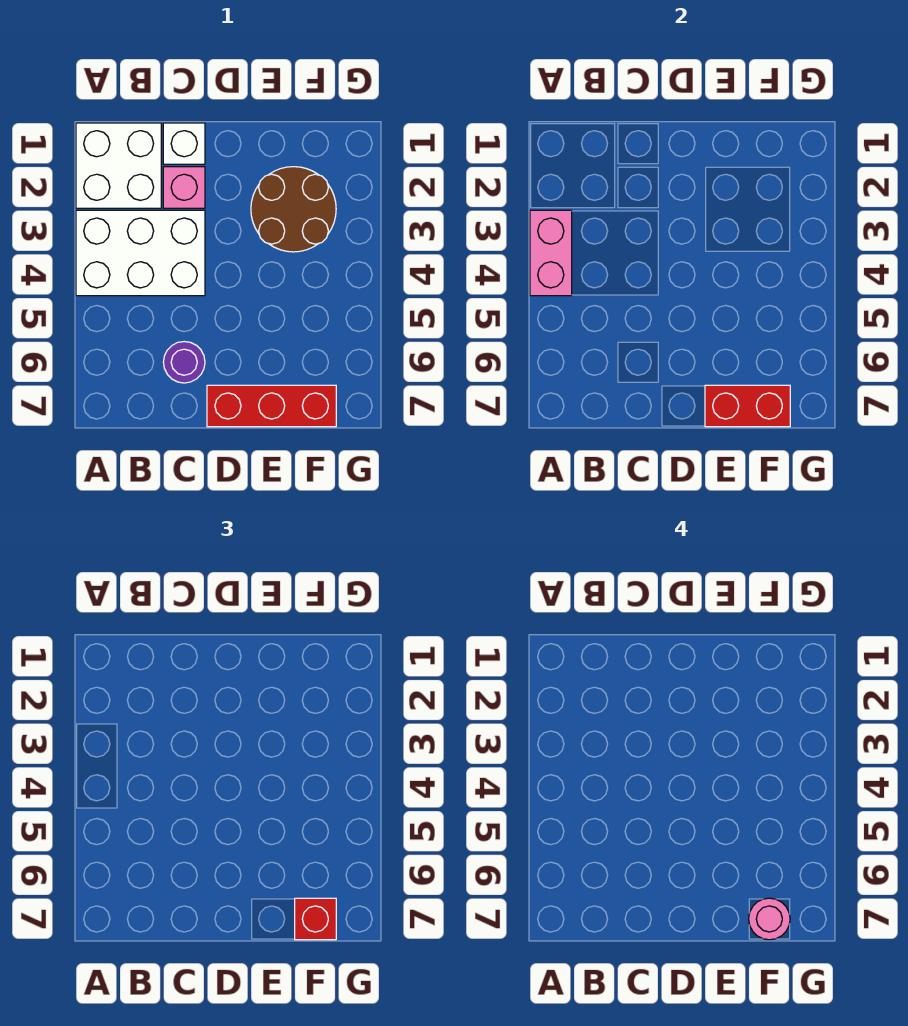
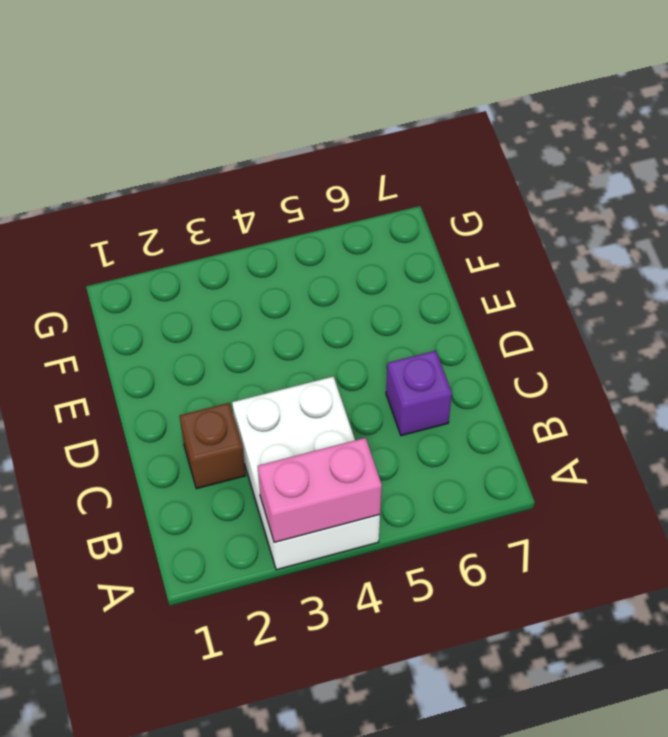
brown brick C2 level 1 -> pink brick C2 level 1
purple brick C6 level 1 -> purple round brick C6 level 1
none -> white brick A1:B2 level 1
none -> white brick C1 level 1

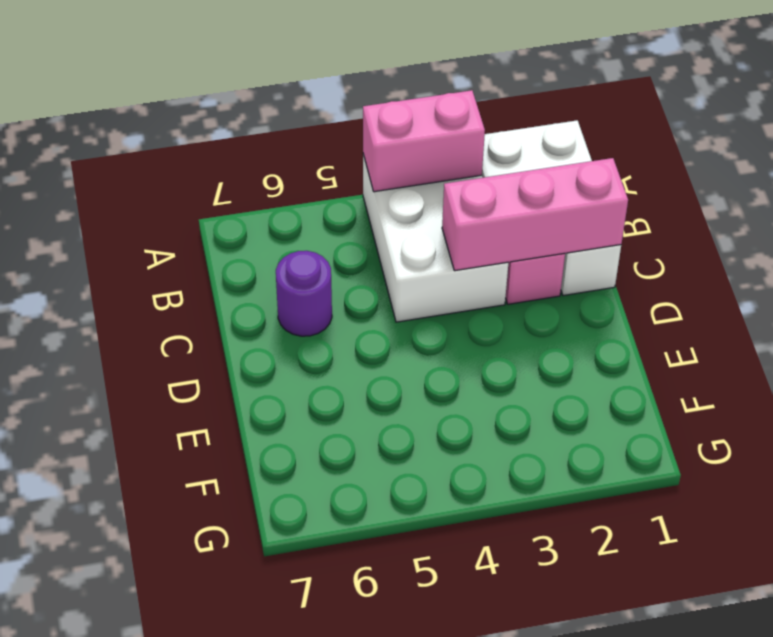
pink brick C1:C3 level 2 -> none
none -> red brick D7:F7 level 1
none -> brown round brick E2:F3 level 1

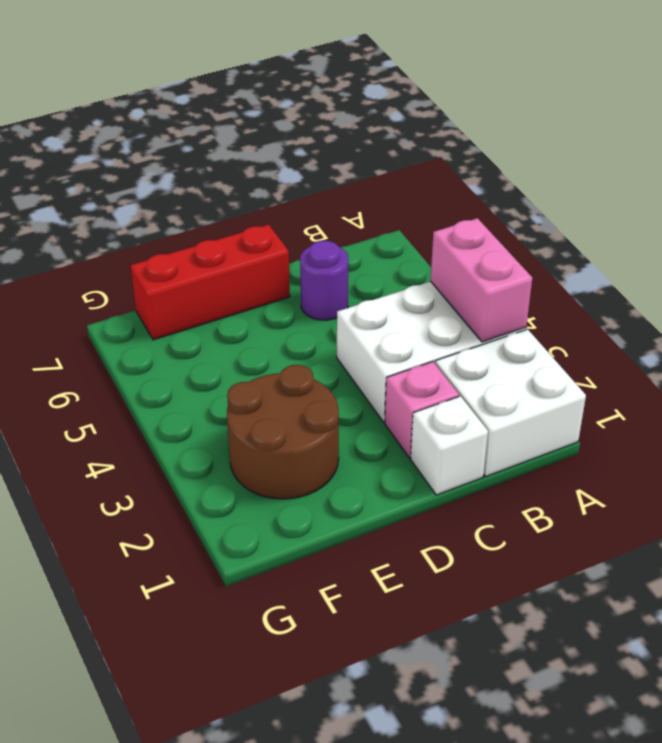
none -> red brick E7:F7 level 2
none -> red brick F7 level 3

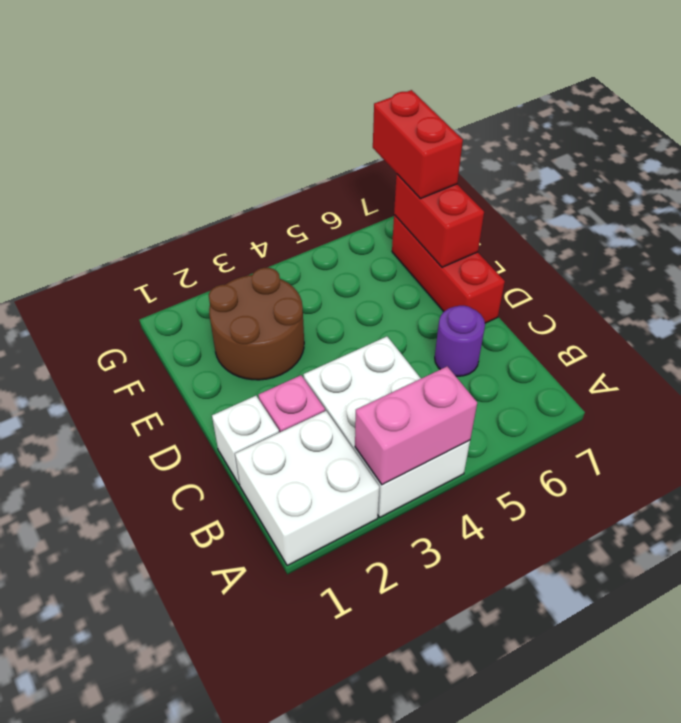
red brick F7:G7 level 3 -> red brick F7 level 3
none -> pink round brick F7 level 4

